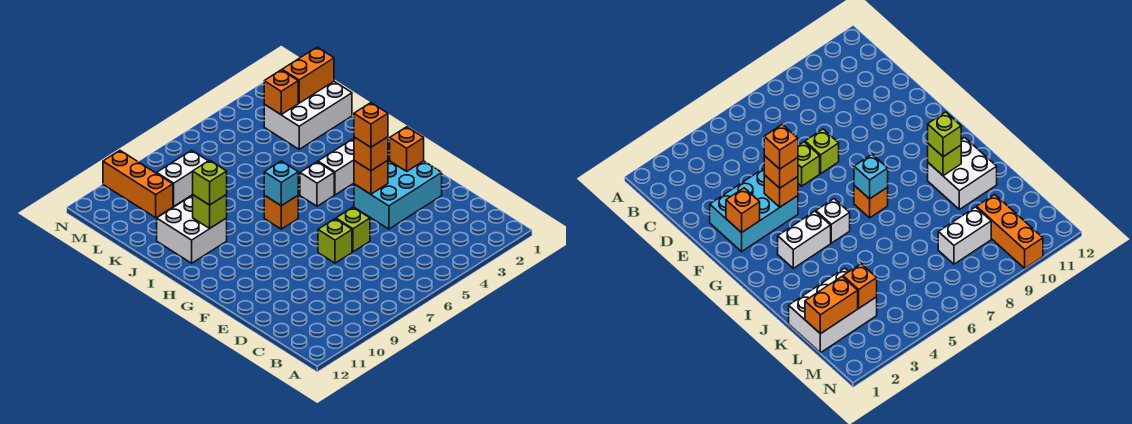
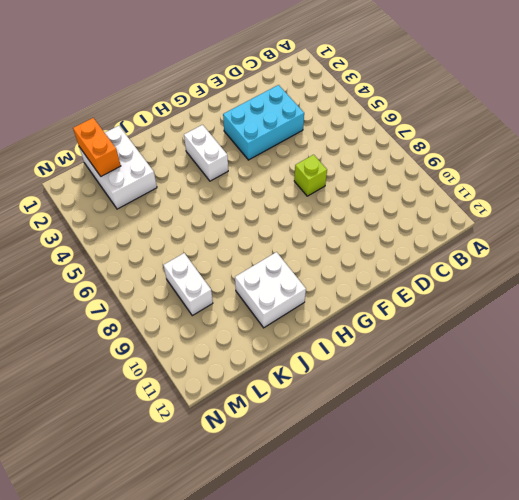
cyan brick D3:F4 level 1 -> cyan brick E2:F4 level 1
none -> lime brick E6 level 1
none -> white brick H5 level 1
none -> orange brick H7 level 1

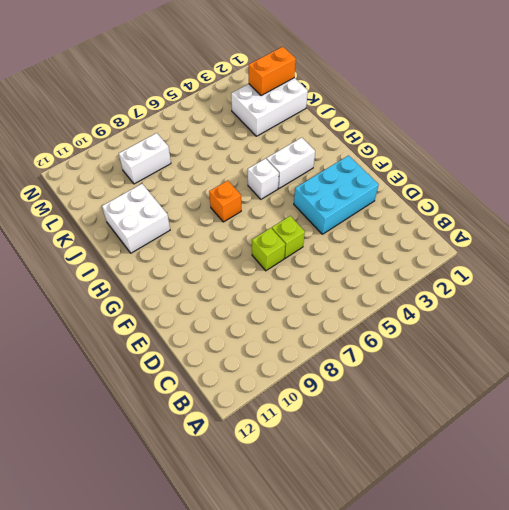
none -> orange brick L10:N10 level 1
none -> orange brick F2 level 2
none -> orange brick F4 level 2

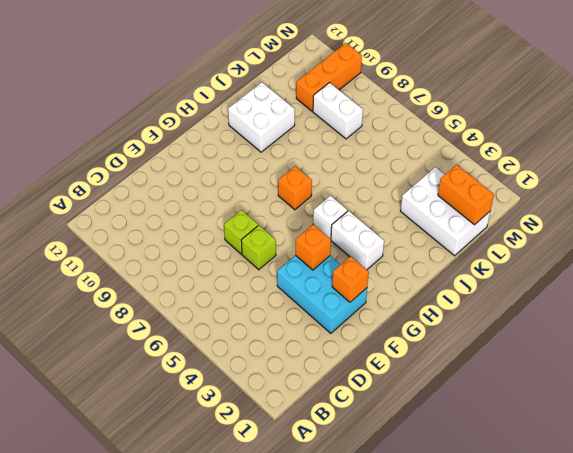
none -> cyan brick H7 level 2
none -> lime brick I10 level 2
none -> orange brick L3 level 2

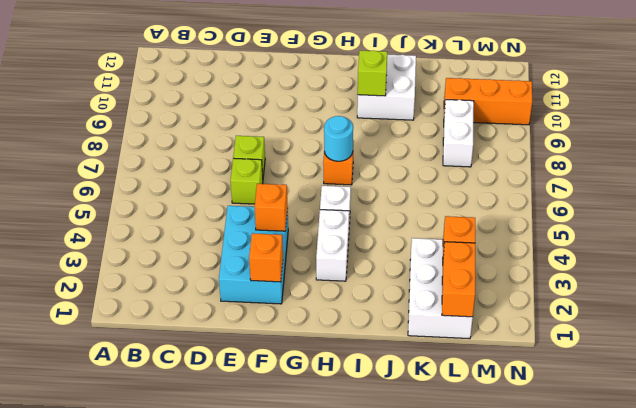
cyan round brick H7 level 2 -> cyan brick H7 level 2
none -> orange brick F4 level 3
none -> lime brick I10 level 3
none -> orange brick F4 level 4

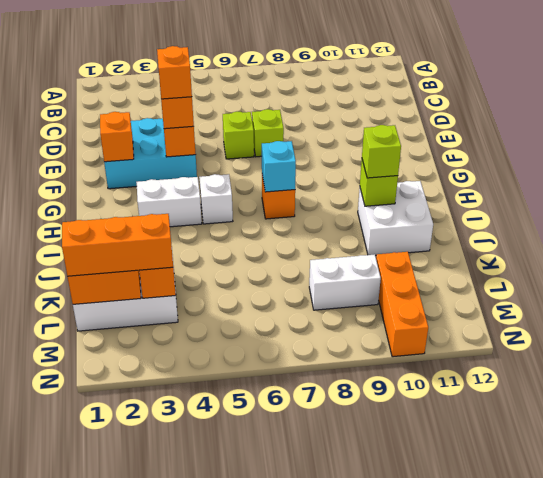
orange brick L1:L3 level 3 -> none

